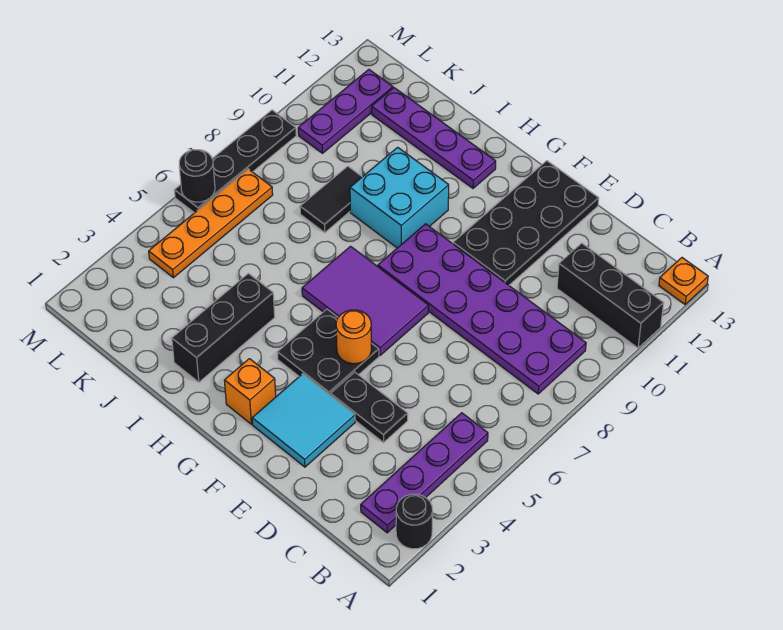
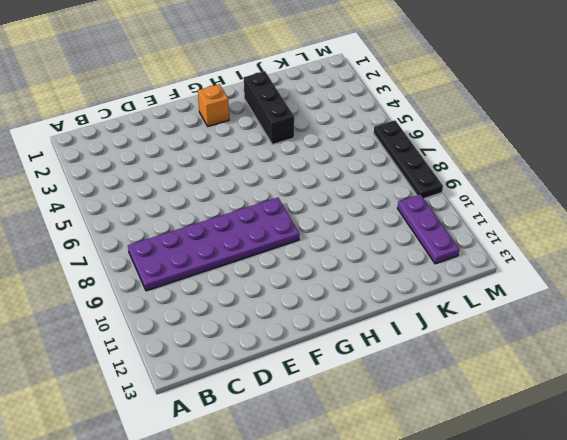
none -> black round brick A2 level 1
none -> black brick A11:C11 level 1
none -> orange plate A13 level 1

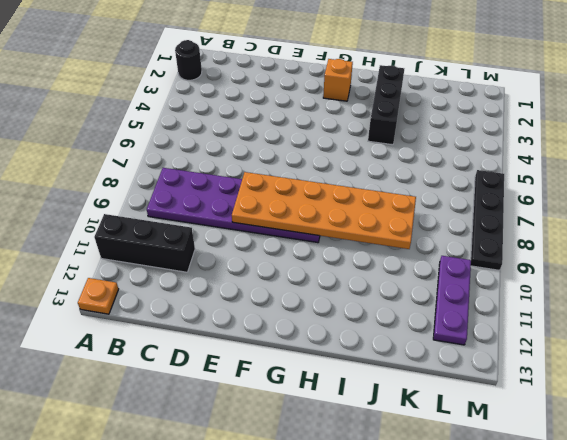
orange plate E8:J9 level 2 -> none
none -> purple plate B2:B5 level 1
none -> black plate D4:E4 level 1
none -> cyan tile E2:F3 level 1

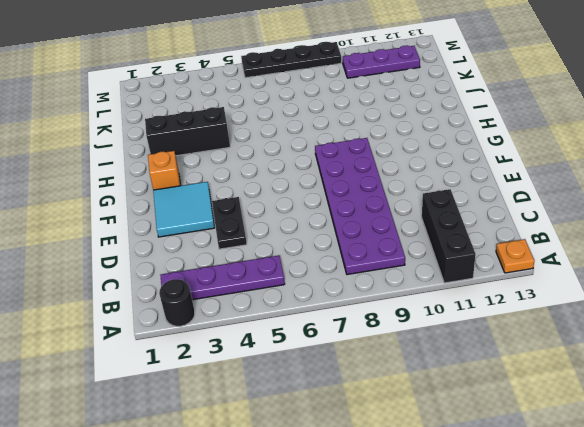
none -> black plate E10:F13 level 1
none -> black plate F4:G5 level 1
none -> purple tile F6:H7 level 1

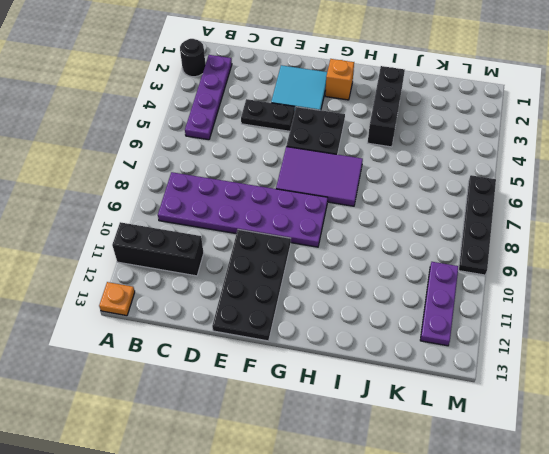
none -> cyan brick H9:I10 level 1
none -> purple plate H12:K12 level 1
none -> black tile J8:J9 level 1

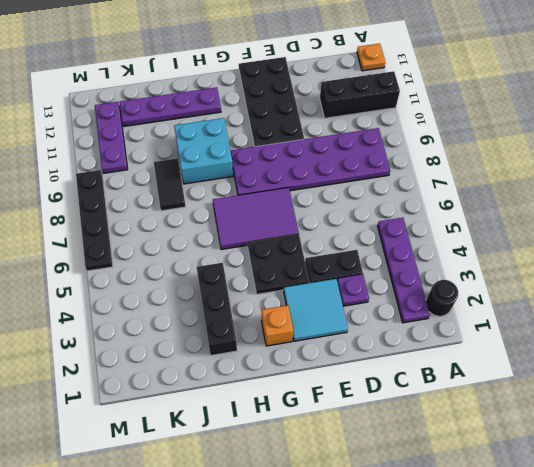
purple plate D3 level 1 -> none
none -> orange plate L4:L7 level 1
none -> orange round brick F5 level 2
none -> black round brick M6 level 2

